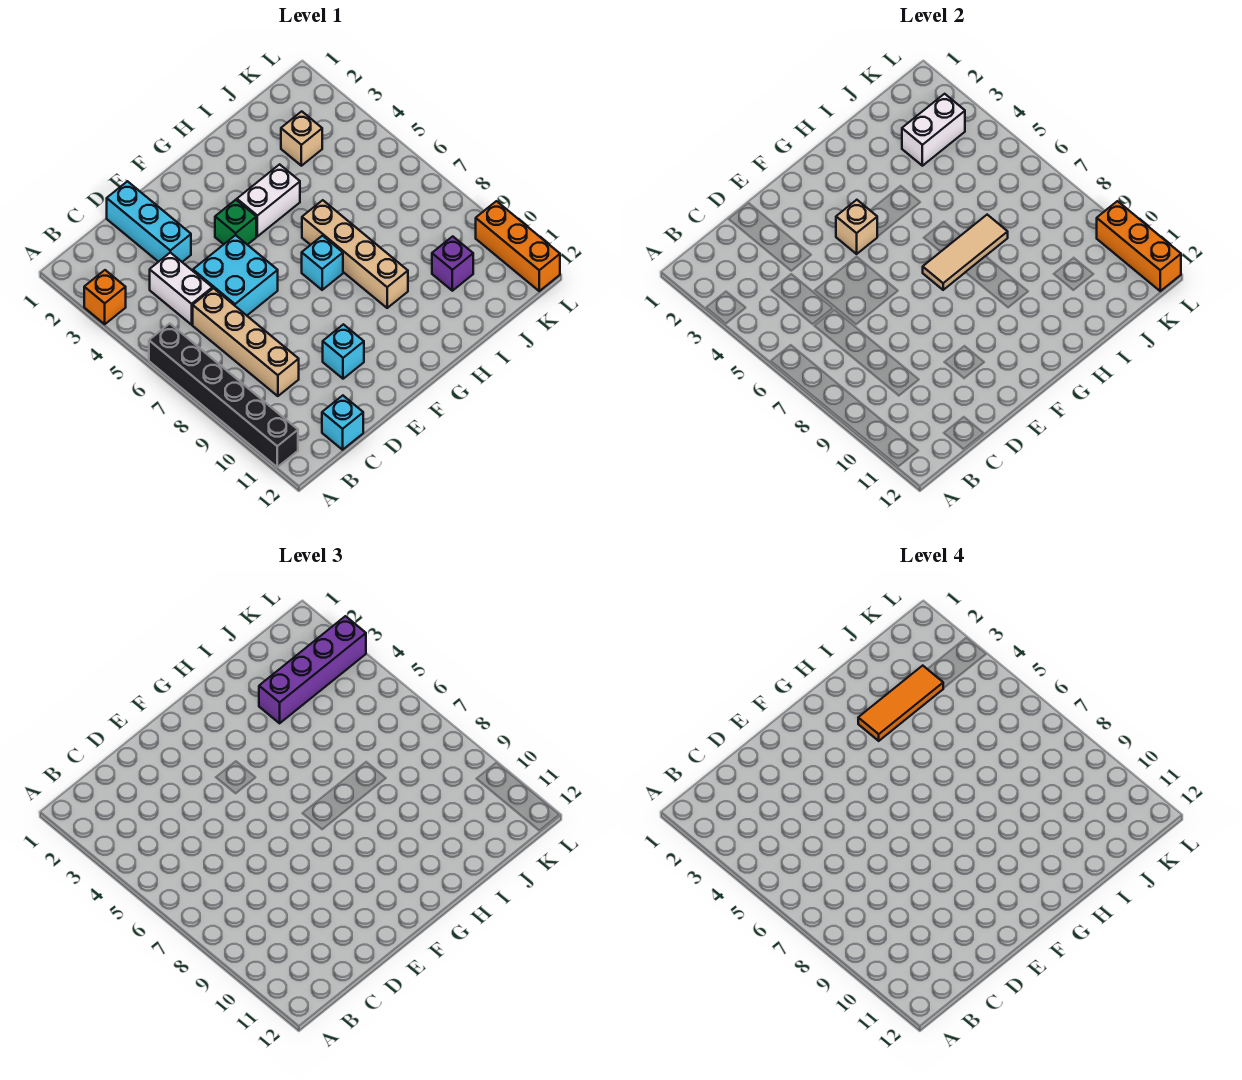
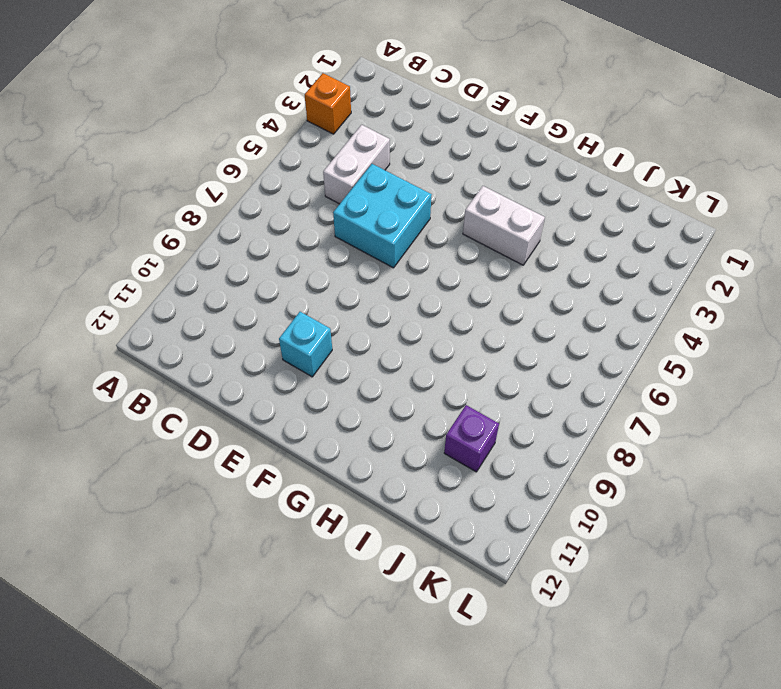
none -> black brick A6:A11 level 1
none -> tan brick C6:C9 level 1
none -> cyan brick C12 level 1

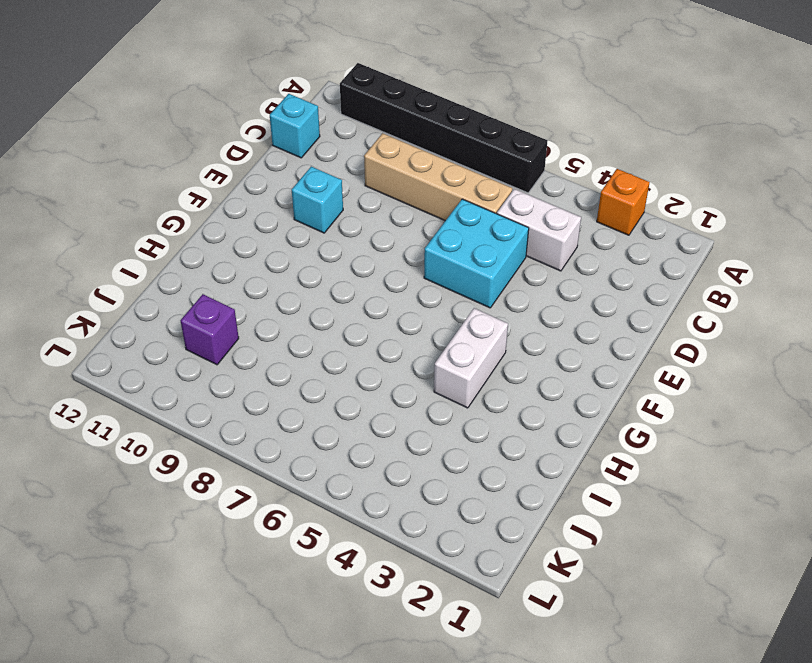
none -> cyan brick D1:D3 level 1
none -> green brick F4 level 1
none -> cyan brick G7 level 1

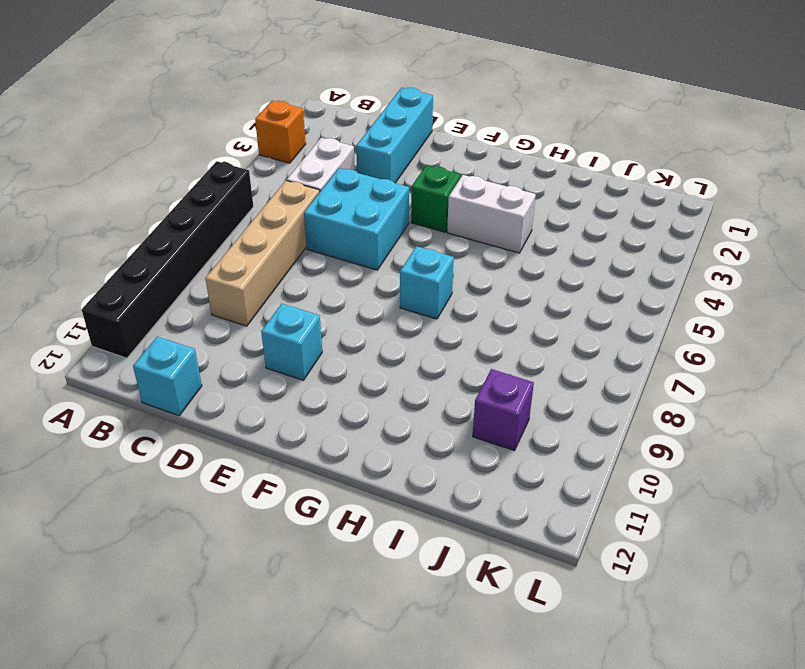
none -> tan brick H6:H9 level 1
none -> tan brick J3 level 1
none -> orange brick L10:L12 level 1

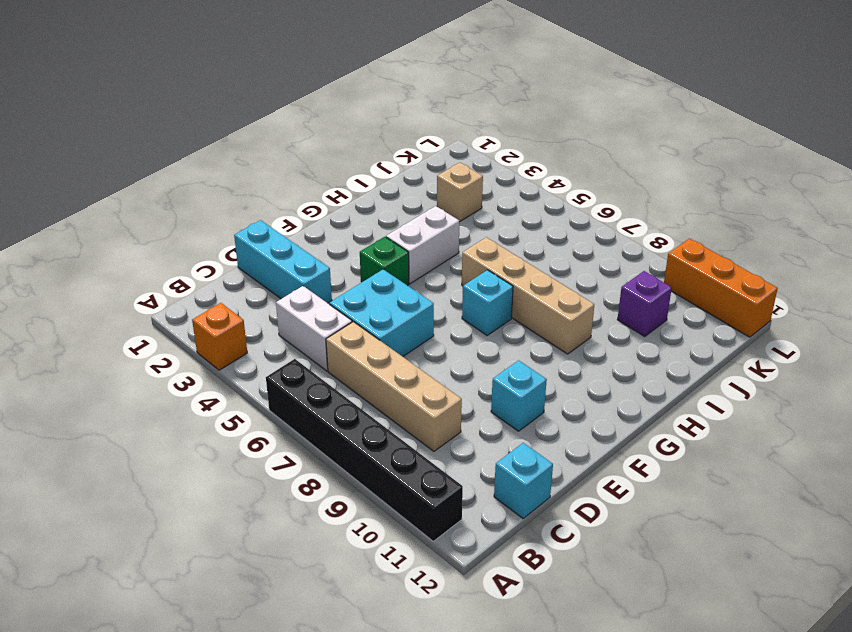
none -> tan brick F4 level 2
none -> tan tile G7:I7 level 2
none -> white brick J3:K3 level 2

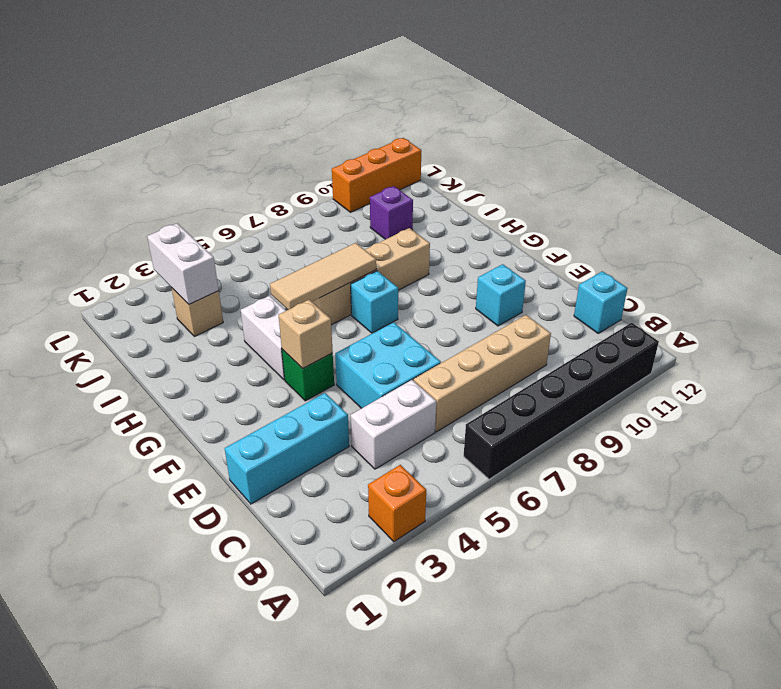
tan tile H5:H7 level 2 -> tan tile G7:I7 level 2
none -> orange brick L10:L12 level 2
none -> purple brick I3:L3 level 3
none -> orange tile H3:J3 level 4

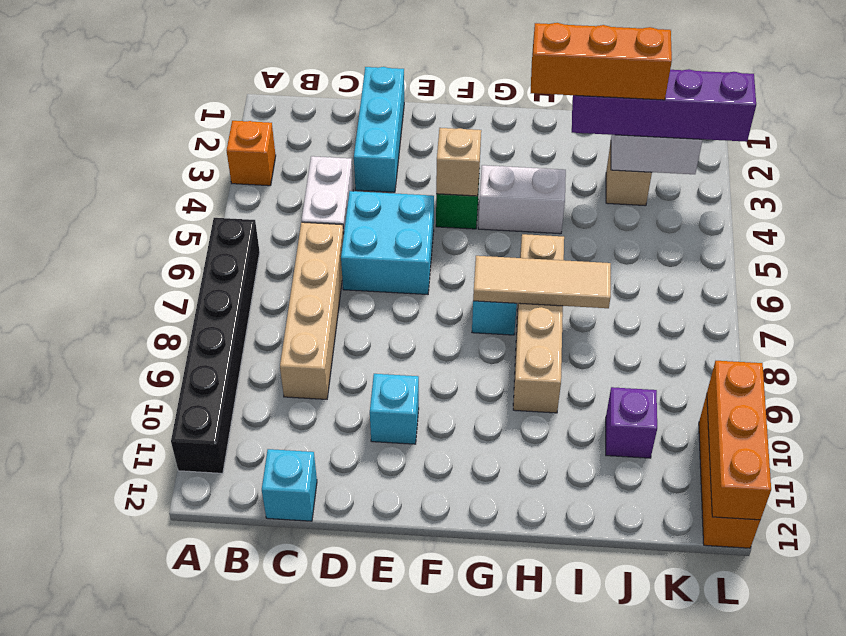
orange brick H3:J3 level 4 -> orange tile H3:J3 level 4

